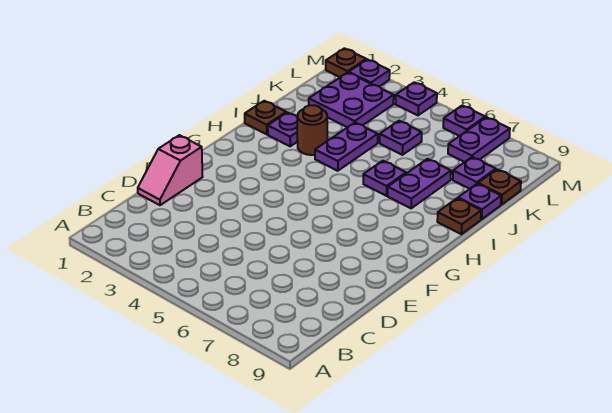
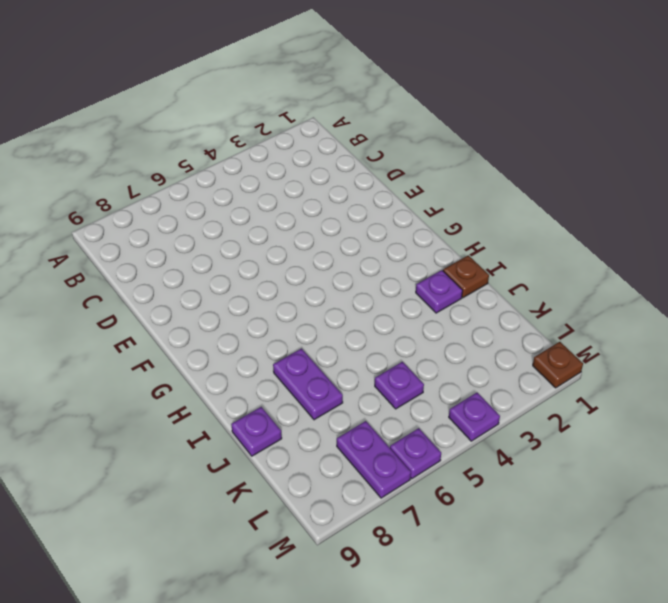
none -> pink slope D1:E1 level 1 top E
none -> brown round brick I3 level 1
none -> purple plate I4:J4 level 1

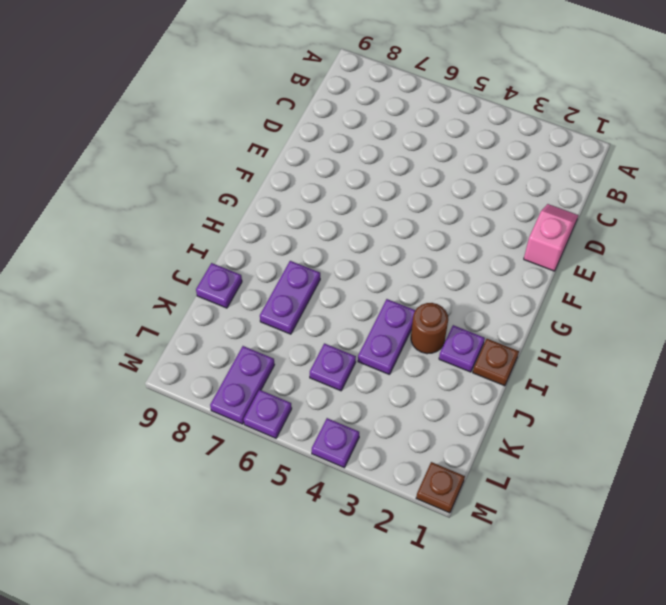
none -> purple plate I6 level 1
none -> brown plate I9 level 1
none -> purple plate K2:L3 level 1

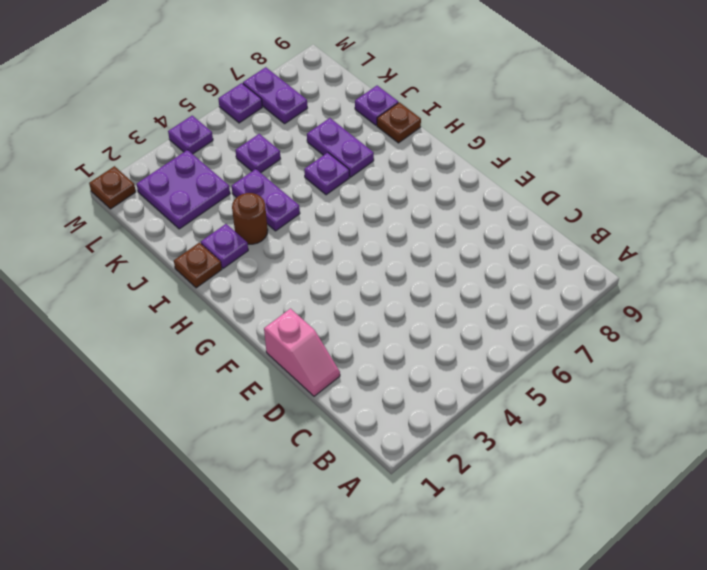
none -> purple plate K8 level 1
none -> brown plate K9 level 1
none -> purple plate M2 level 1

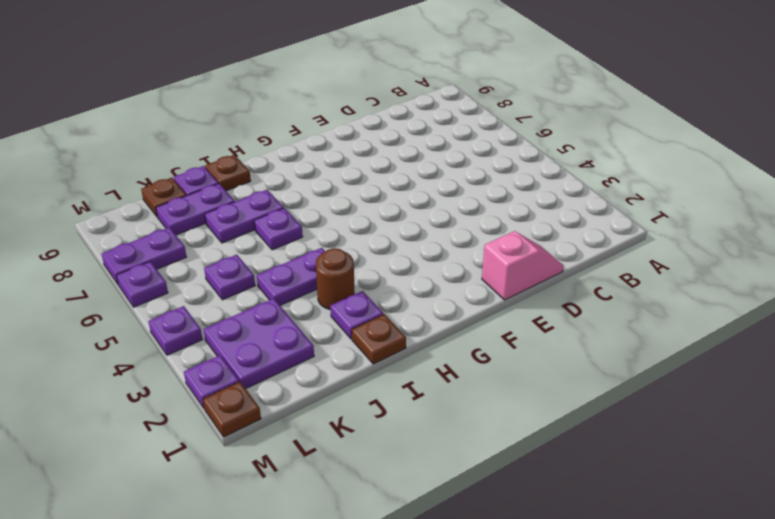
purple plate J8:K8 level 1 -> purple plate K8 level 1

